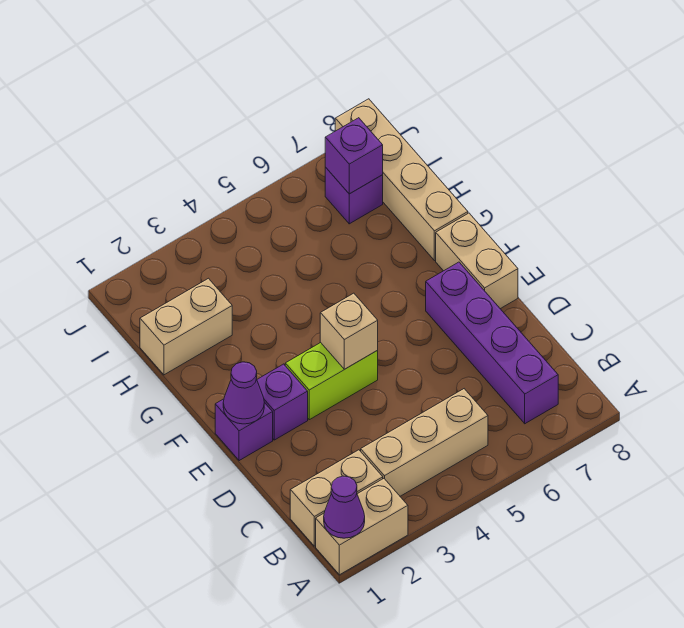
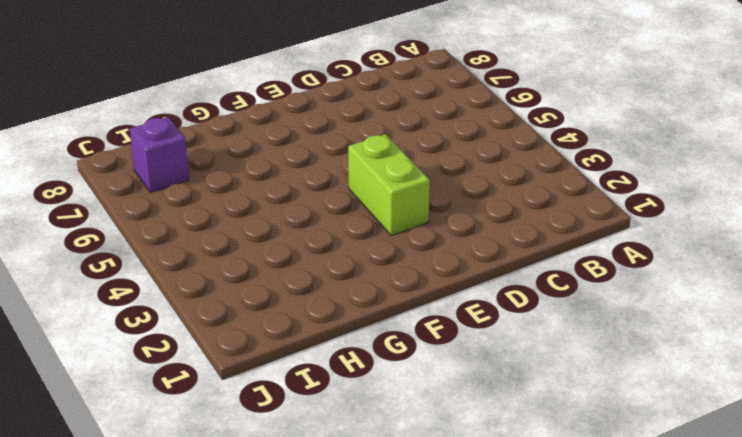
none -> tan brick A1:A2 level 1
none -> tan brick B1:B2 level 1
none -> tan brick B3:B5 level 1

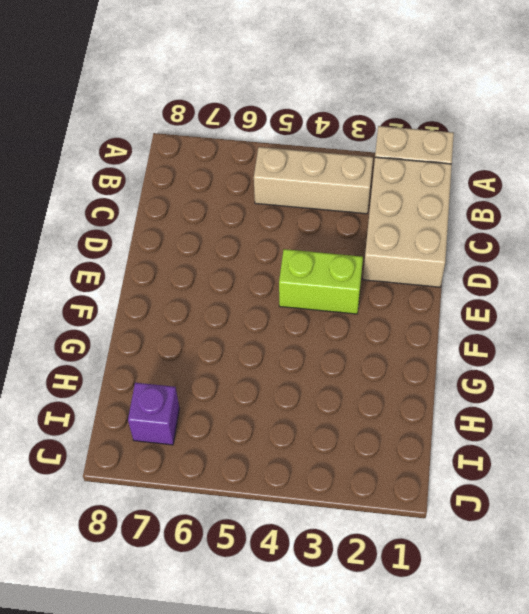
tan brick B1:D2 level 1 -> tan brick B1:B2 level 1
none -> purple brick B7:E7 level 1
none -> purple brick E1 level 1
none -> purple brick E2 level 1

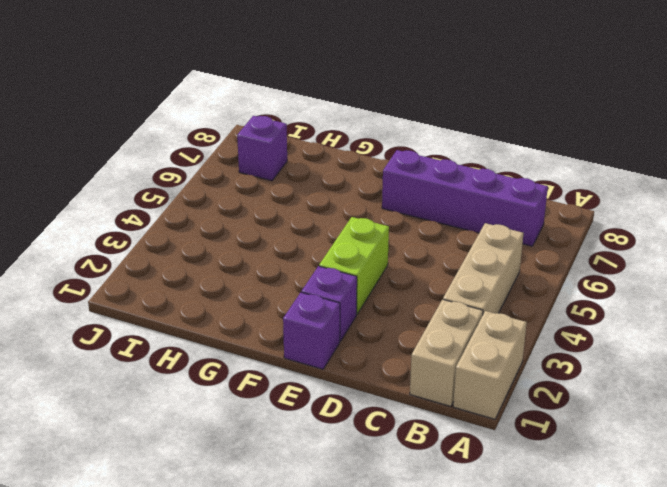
none -> tan brick E8:F8 level 1
none -> tan brick G8:J8 level 1
none -> tan brick H1:H2 level 1

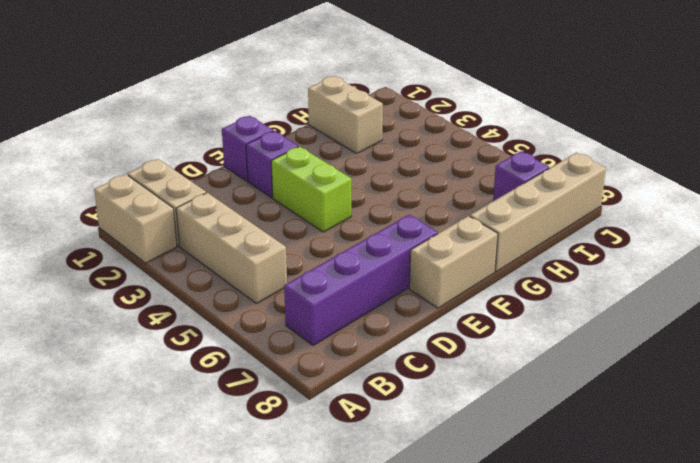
none -> purple cone A1 level 2
none -> purple cone E1 level 2
none -> tan brick E4 level 2

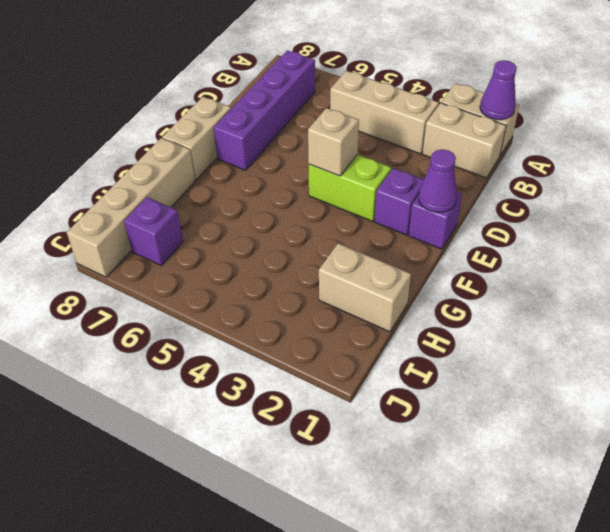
none -> purple brick I7 level 2

